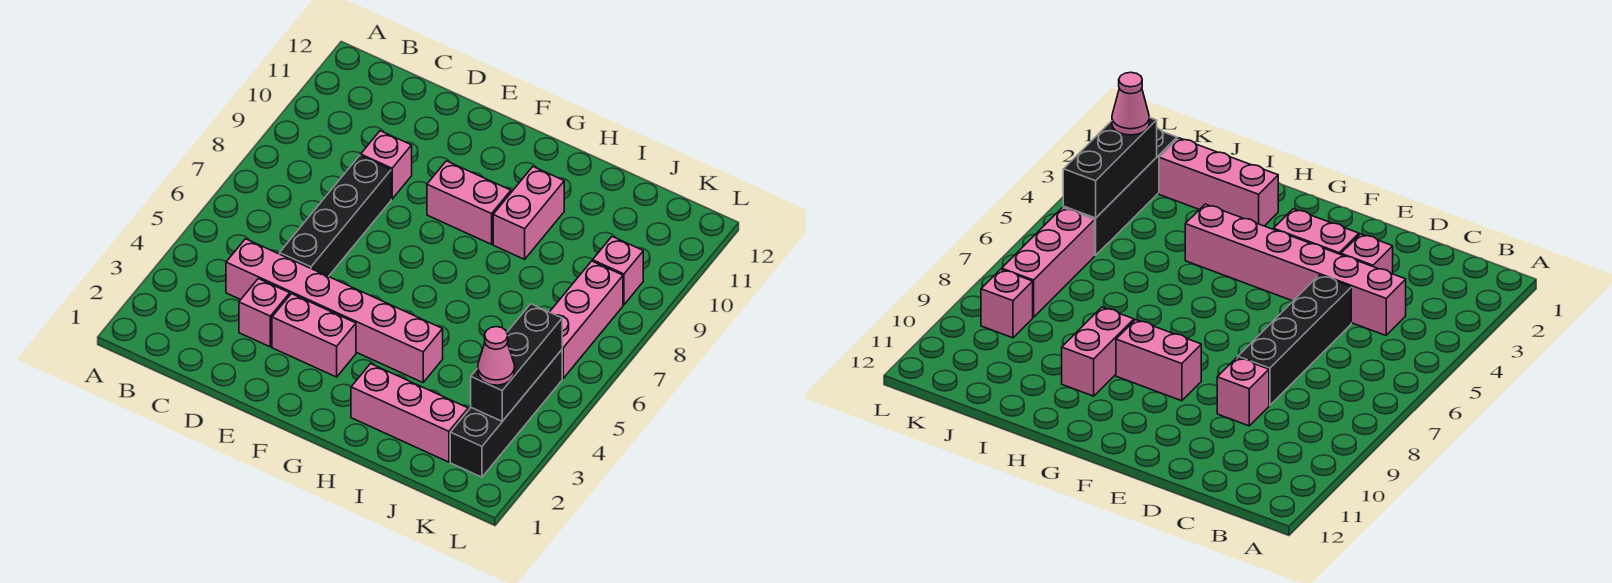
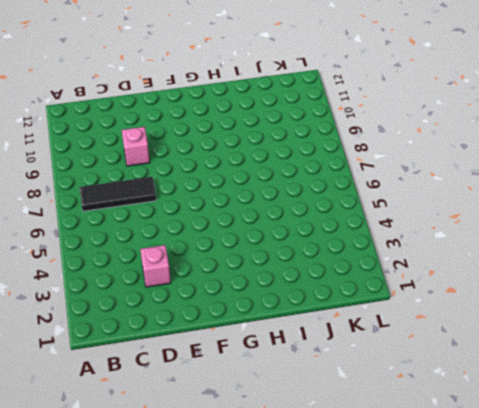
black tile B7:D7 level 1 -> black brick D5:D8 level 1
none -> pink brick C4:H4 level 1
none -> pink brick E3:F3 level 1
none -> pink brick F9:G9 level 1

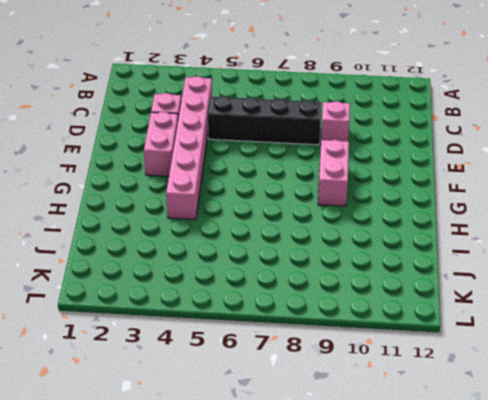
none -> pink brick H2:J2 level 1
none -> pink brick H9:H10 level 1
none -> black brick K2:K5 level 1

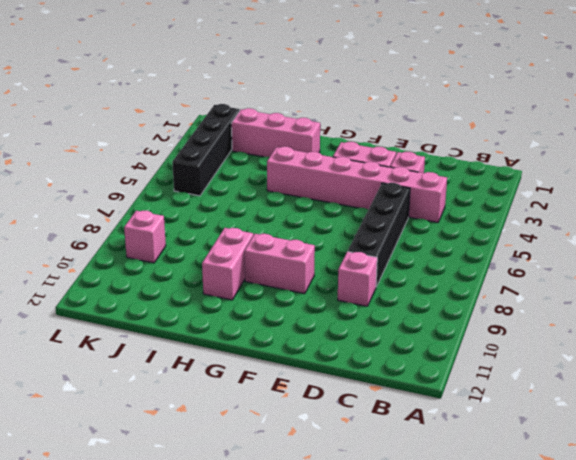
none -> pink brick K6:K8 level 1
none -> black brick K3:K5 level 2
none -> pink cone K3 level 3

